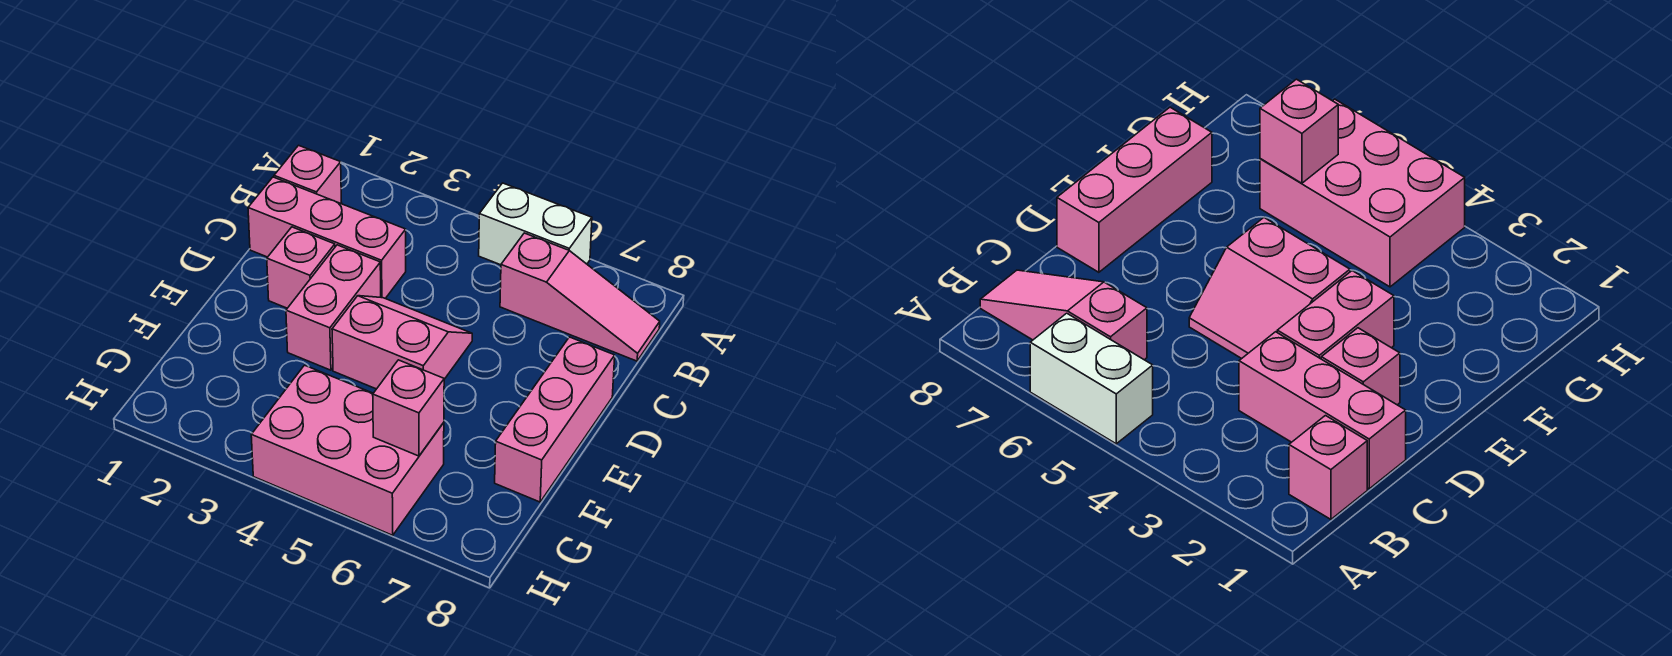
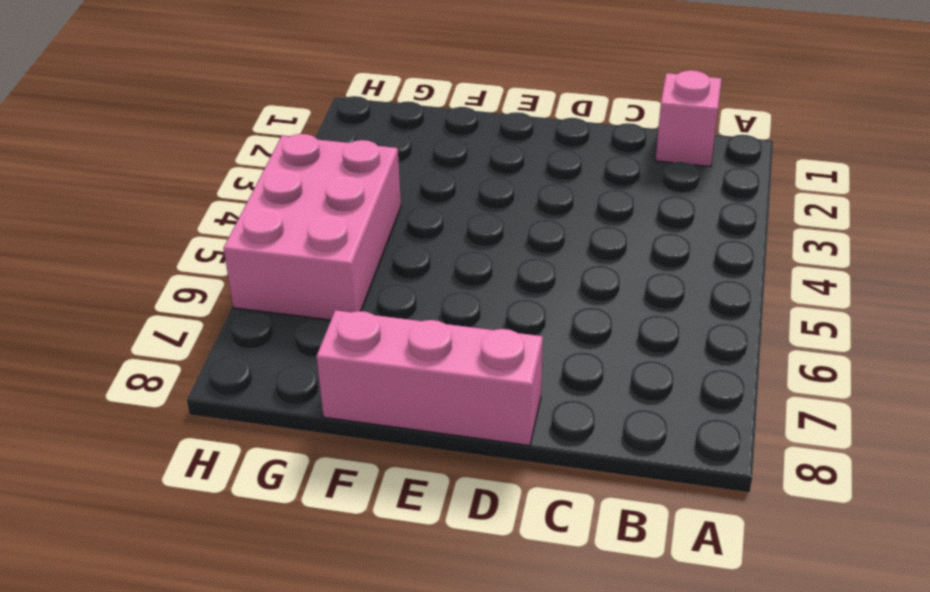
none -> white brick A5:A6 level 1
none -> pink slope B6:B8 level 1 top 6

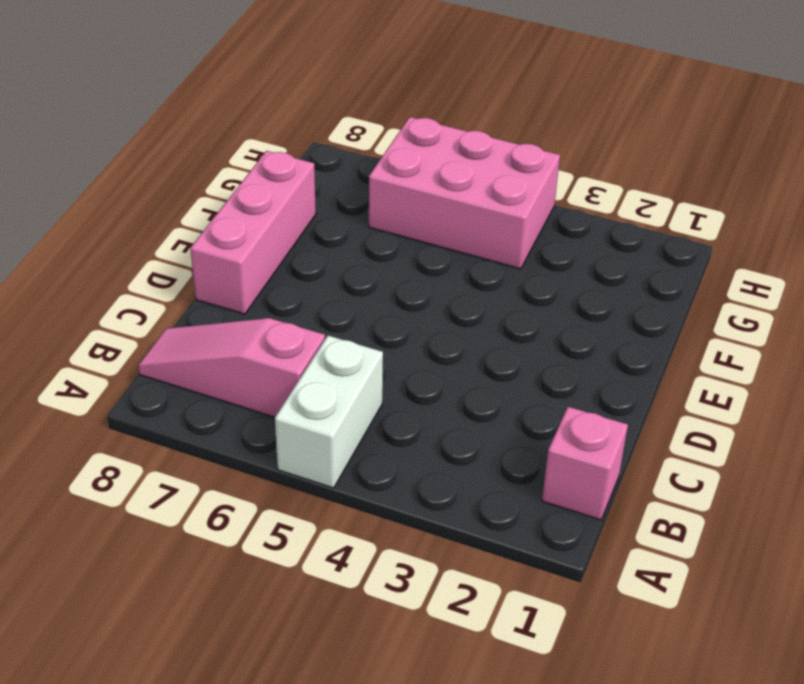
white brick A5:B5 level 1 -> white brick A5:A6 level 1
none -> pink brick C1:C3 level 1
none -> pink brick D2 level 1

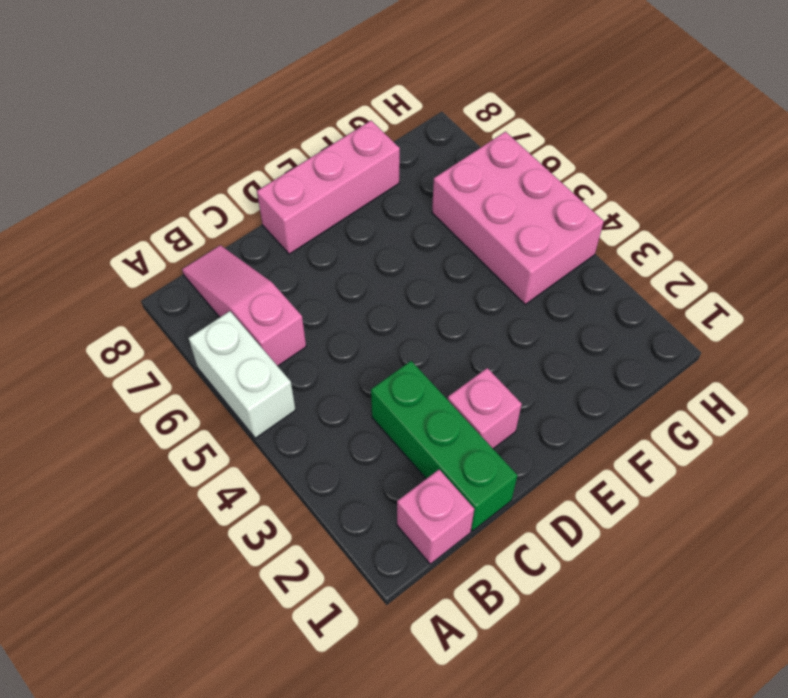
green brick C1:C3 level 1 -> pink brick C1:C3 level 1
none -> pink brick D3:E3 level 1
none -> pink slope D4:E5 level 1 top E

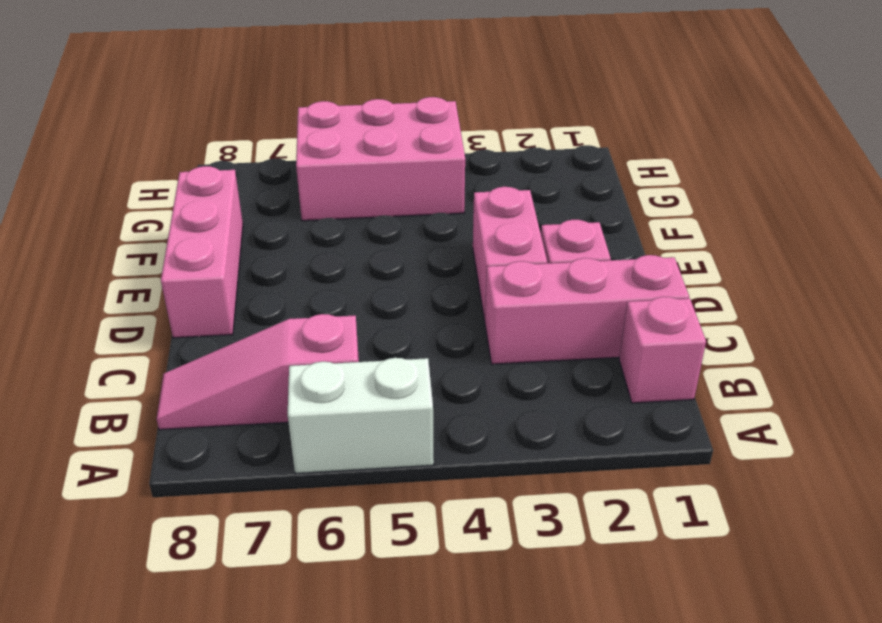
none -> pink slope D4:E5 level 1 top E
none -> pink brick G6 level 2

